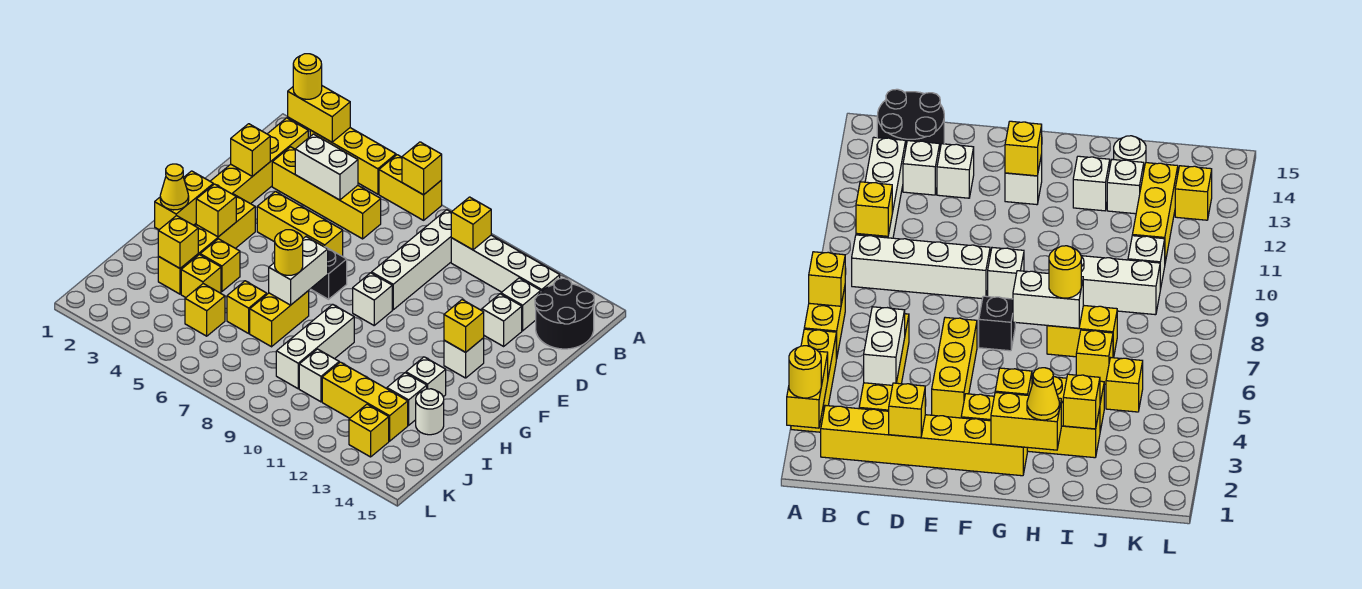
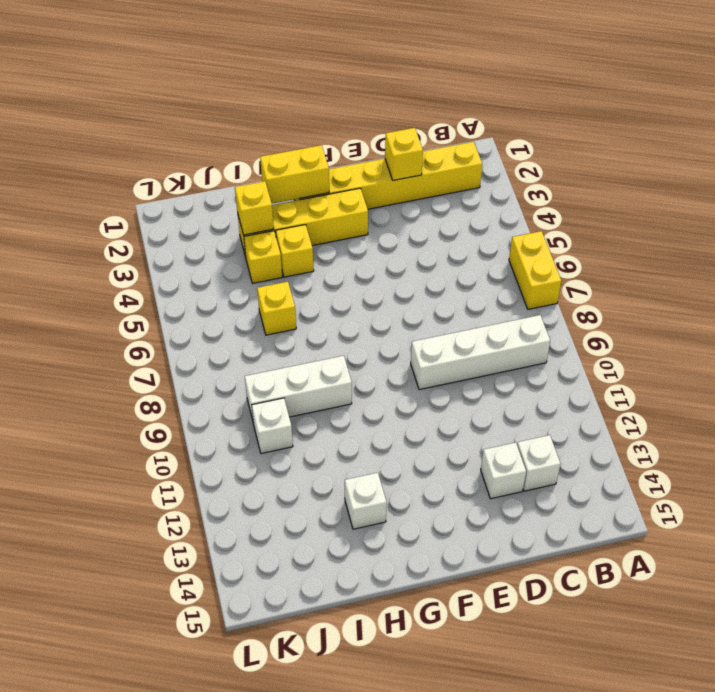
none -> yellow brick A3:A5 level 1
none -> white brick B10:B13 level 1
none -> black round brick B14:C15 level 1
none -> yellow brick C3:C6 level 1

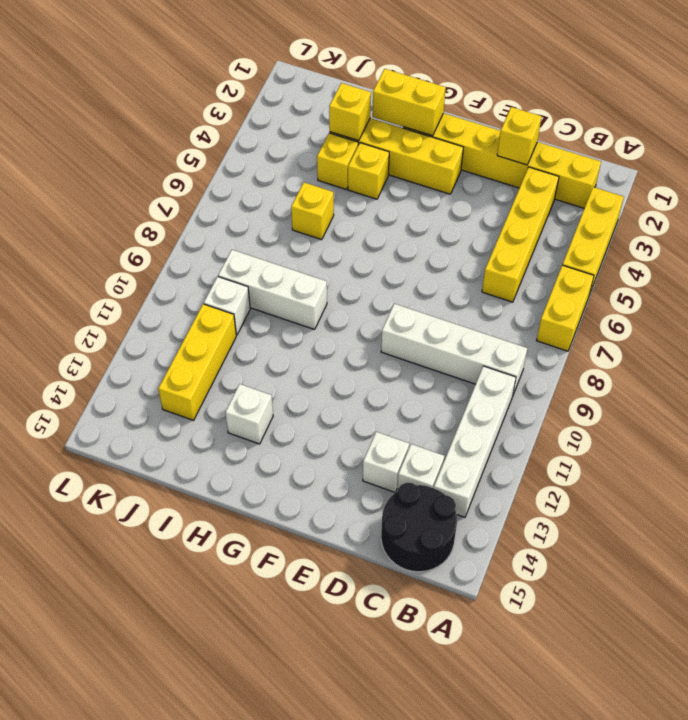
none -> yellow brick E4:E6 level 1
none -> black brick F7 level 1
none -> white brick F9 level 1
none -> white brick F13 level 1

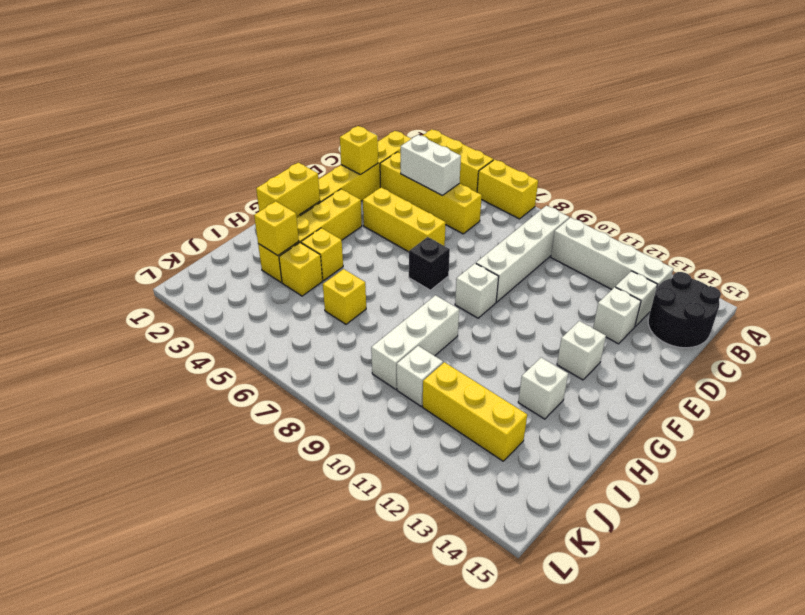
none -> yellow brick H7:I7 level 1
none -> white brick I13 level 1
none -> white round brick I14 level 1
none -> yellow brick J5 level 1

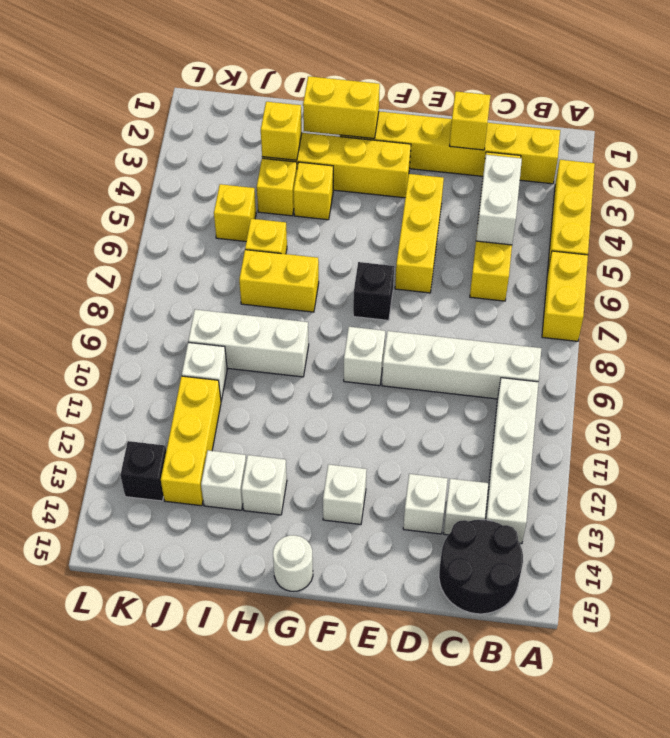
white round brick G15 level 1 -> white round brick I14 level 1
black brick K13 level 1 -> yellow brick K13 level 1
none -> yellow brick A2:A3 level 2
none -> yellow brick A7 level 2
none -> yellow brick B10 level 2
none -> yellow brick F13 level 2

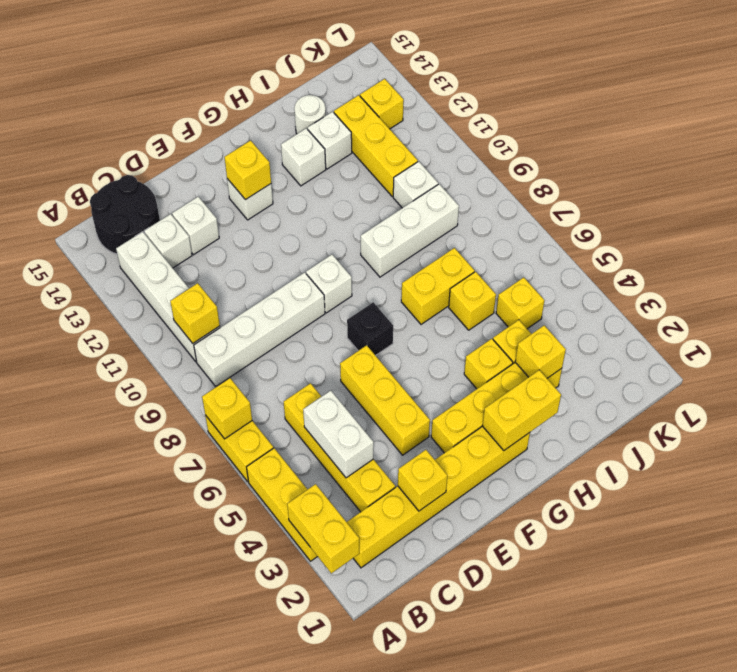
none -> yellow brick G3 level 2
none -> white brick G7:H7 level 2
none -> yellow round brick A2 level 3
none -> yellow cone H2 level 3

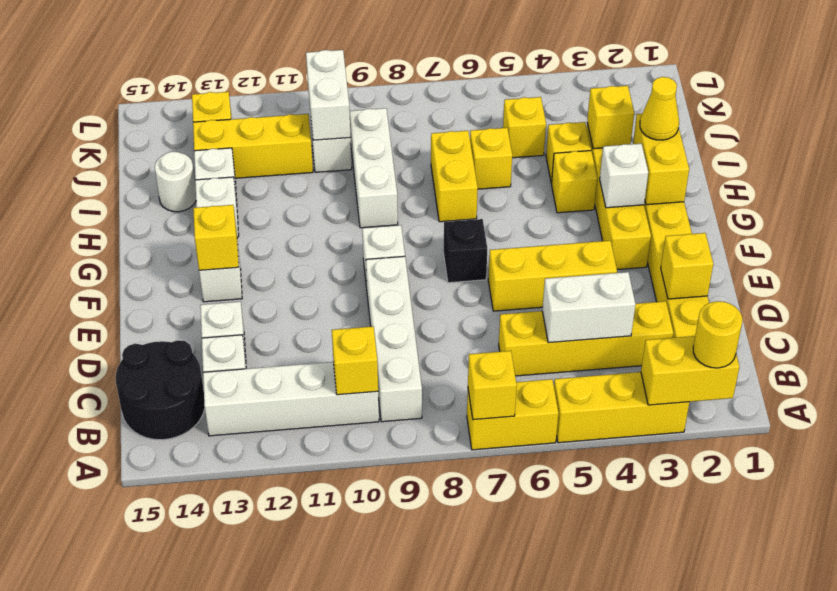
white brick G3 level 2 -> yellow brick G3 level 2
white brick J10:K10 level 2 -> white brick G7:H7 level 2
none -> yellow round brick H7 level 3

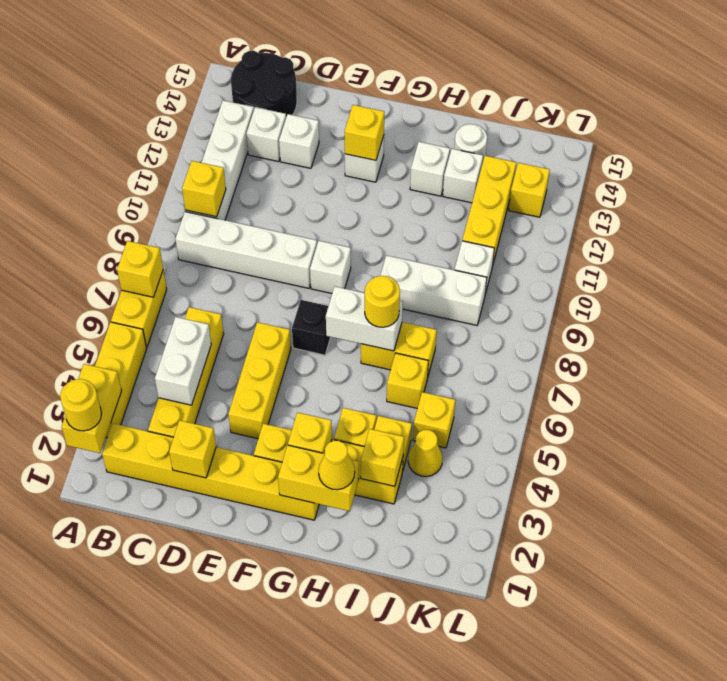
yellow cone J4 level 1 -> none

